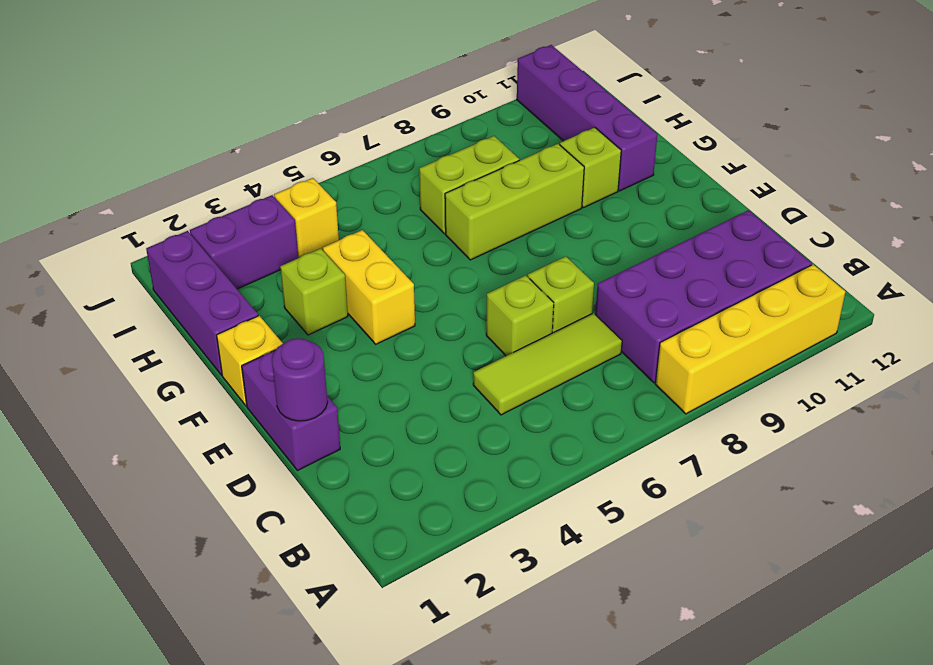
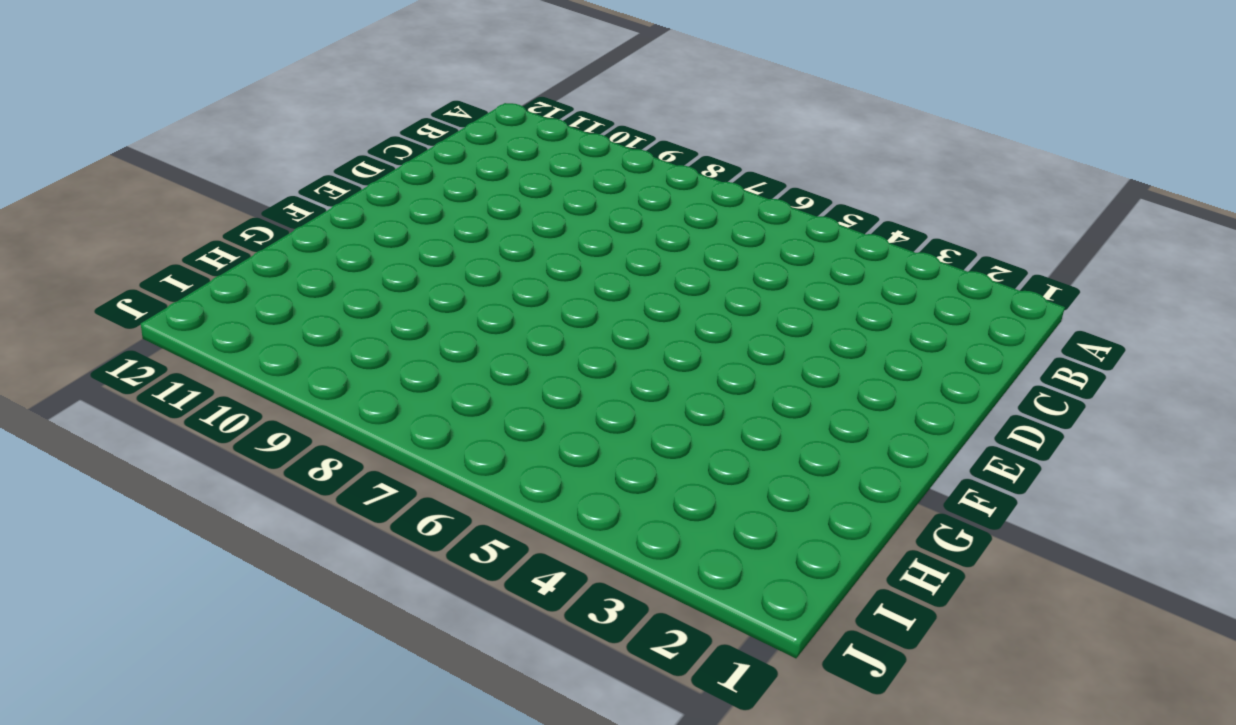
none -> yellow brick A8:A11 level 1
none -> purple brick B8:C11 level 1
none -> lime tile C5:C7 level 1

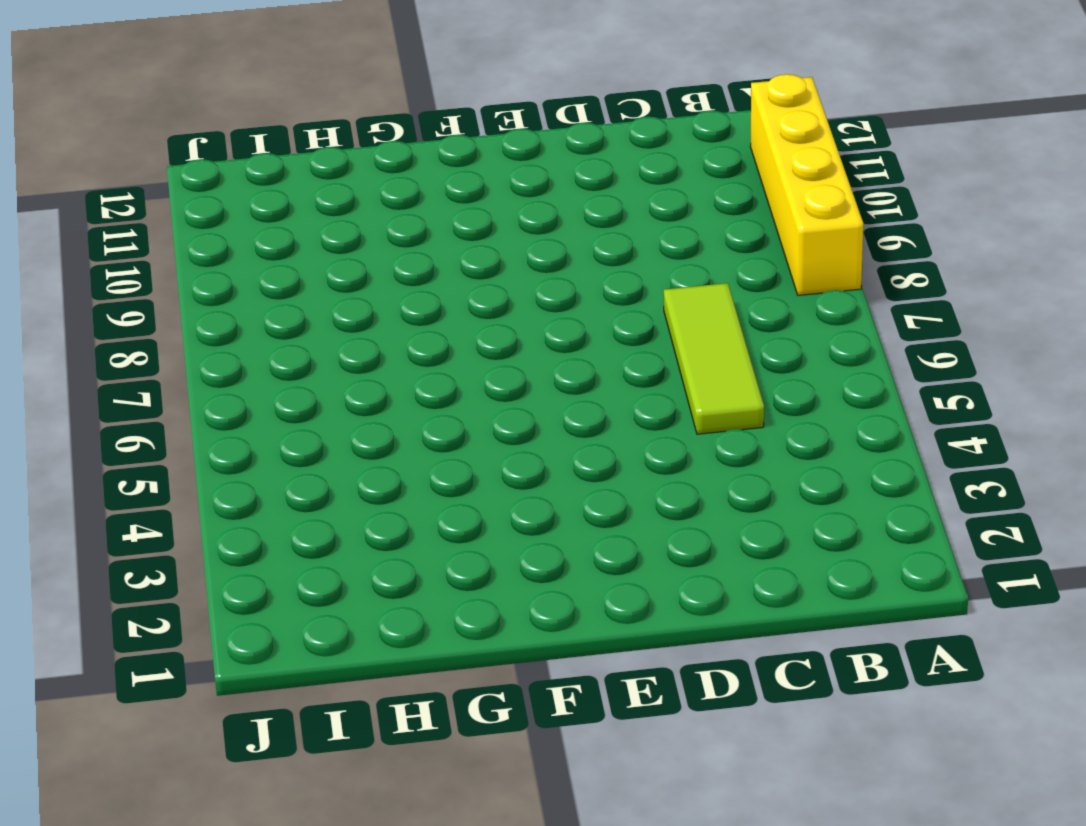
none -> purple brick B8:C11 level 1
none -> purple brick D1:E1 level 1
none -> lime brick D6 level 1

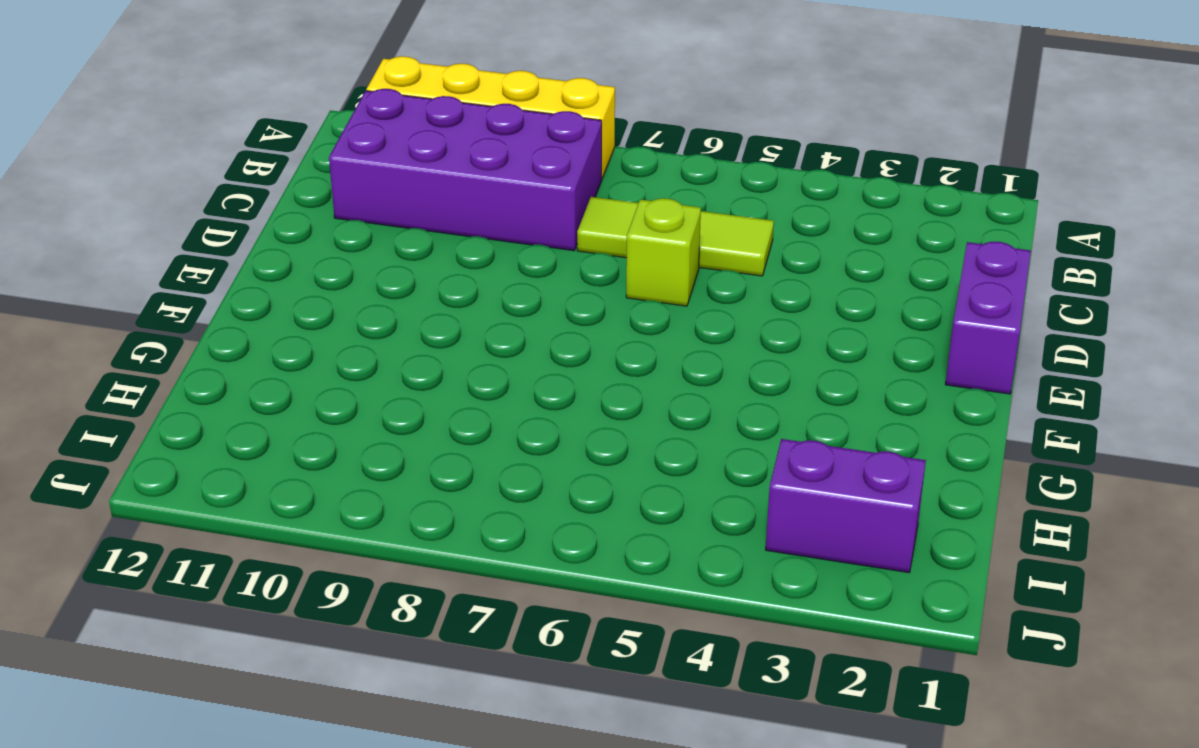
none -> lime brick D7 level 1
none -> yellow brick F1 level 1
none -> yellow brick F4:G4 level 1

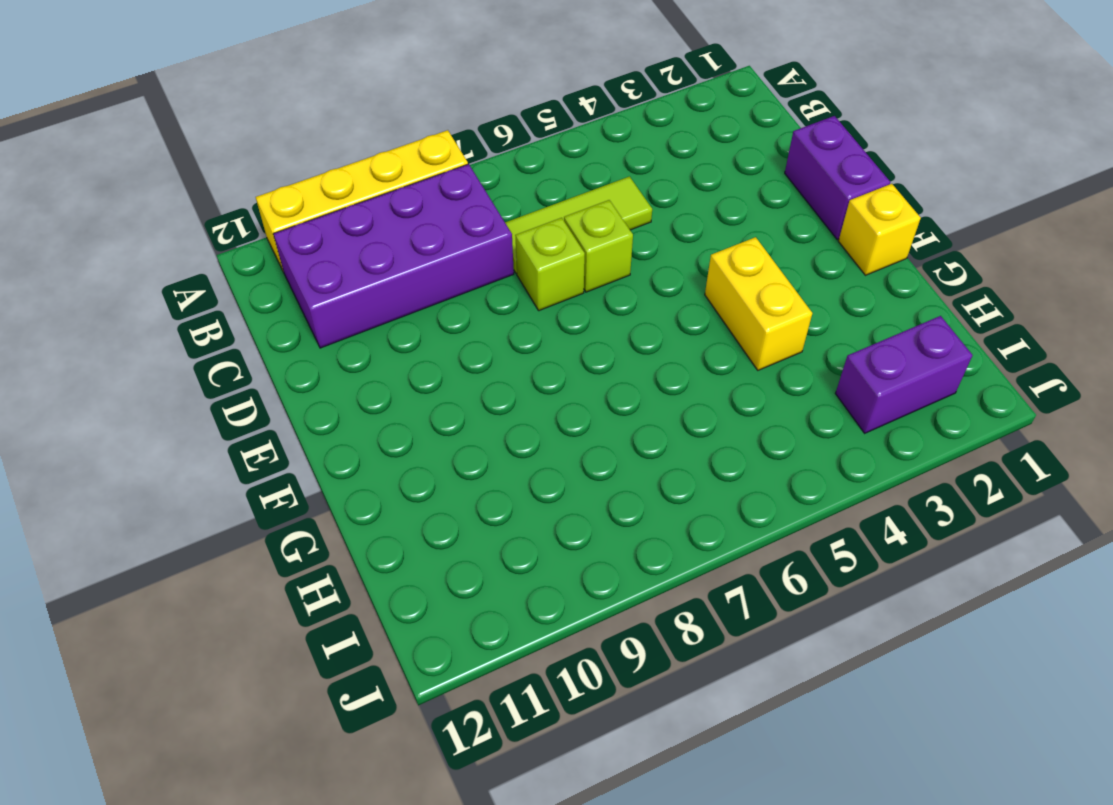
none -> purple brick G1:I1 level 1
none -> lime brick G3 level 1
none -> lime brick G7:G9 level 1

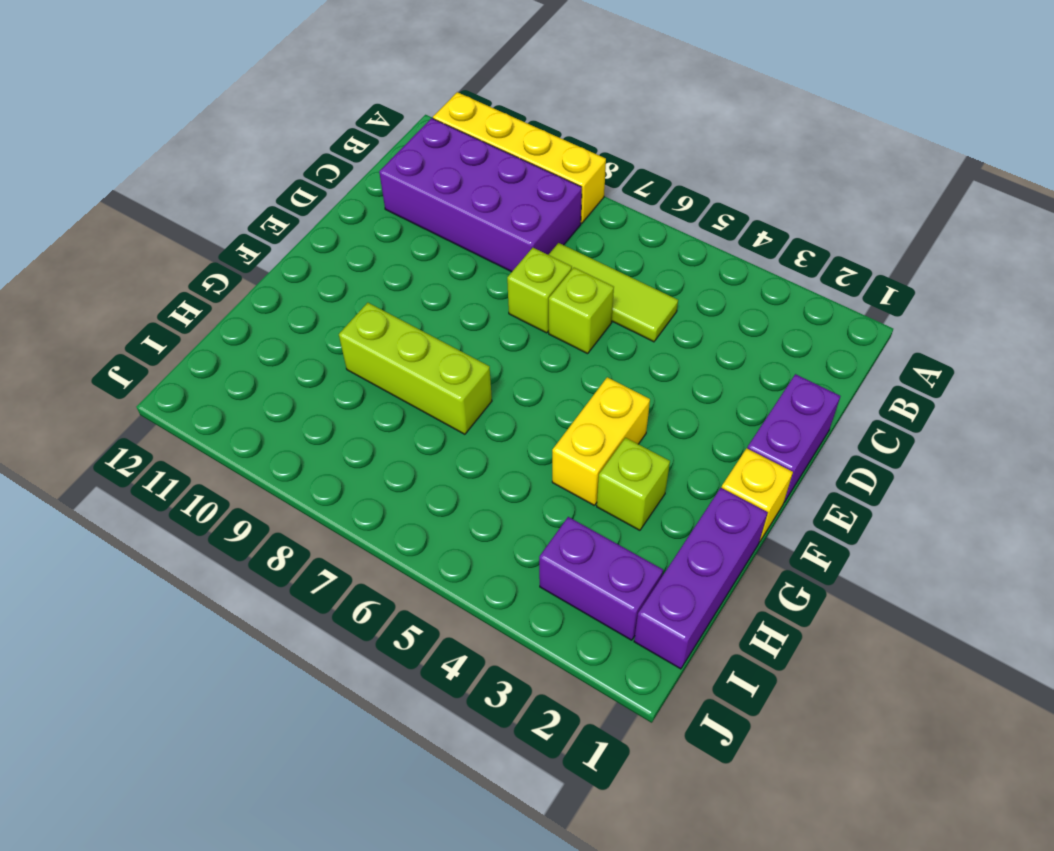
none -> lime brick G10 level 1
none -> purple brick G11:J11 level 1
none -> lime brick H7:H8 level 1

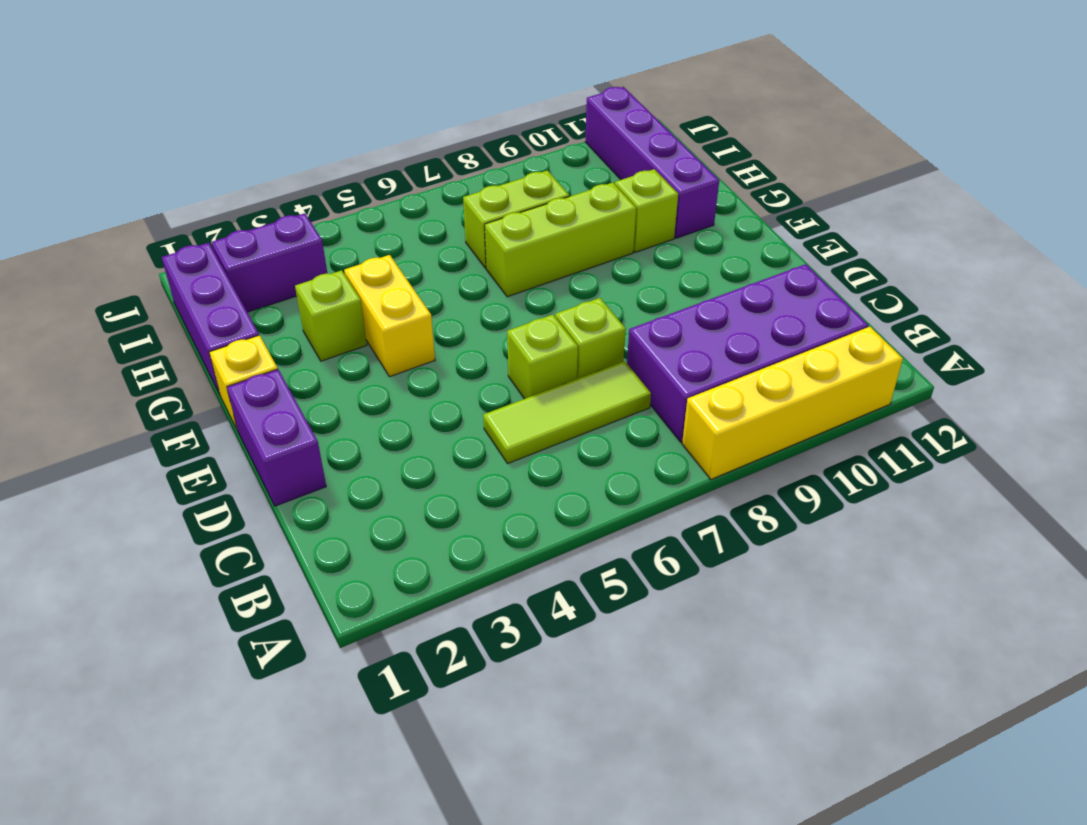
none -> yellow brick I4 level 1
none -> purple round brick D1 level 2

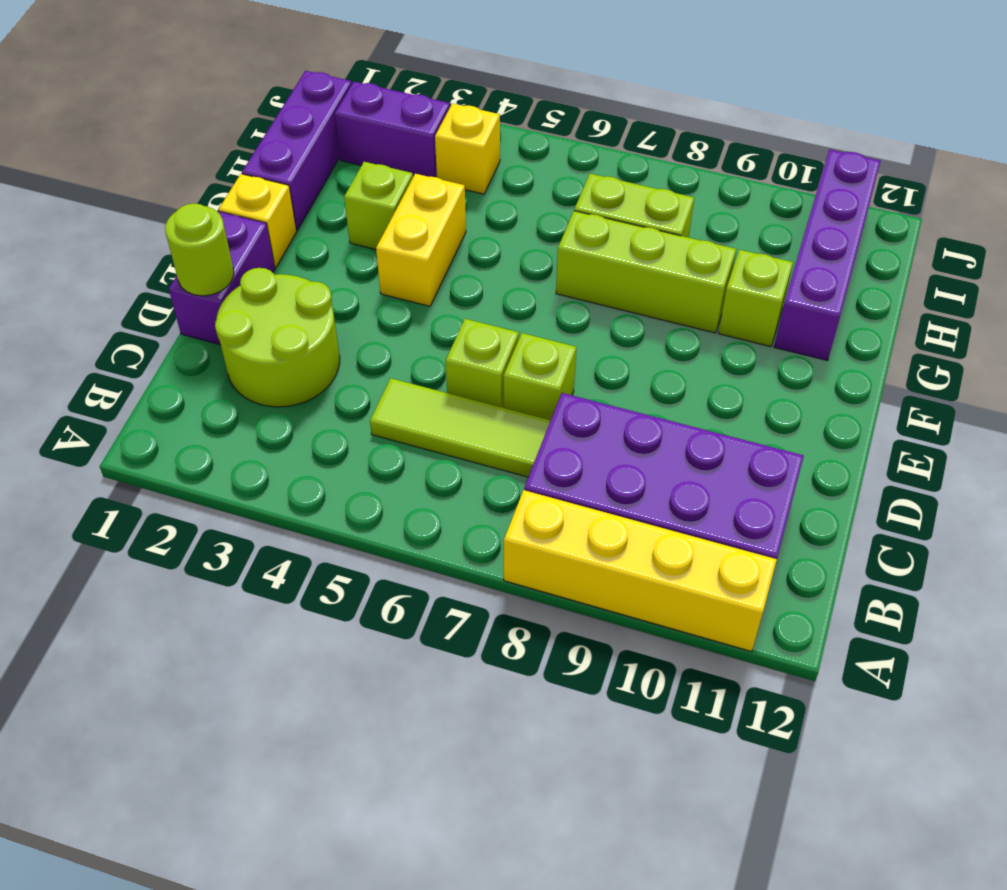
lime round brick C2:D3 level 1 -> none
lime round brick D1 level 2 -> purple round brick D1 level 2

